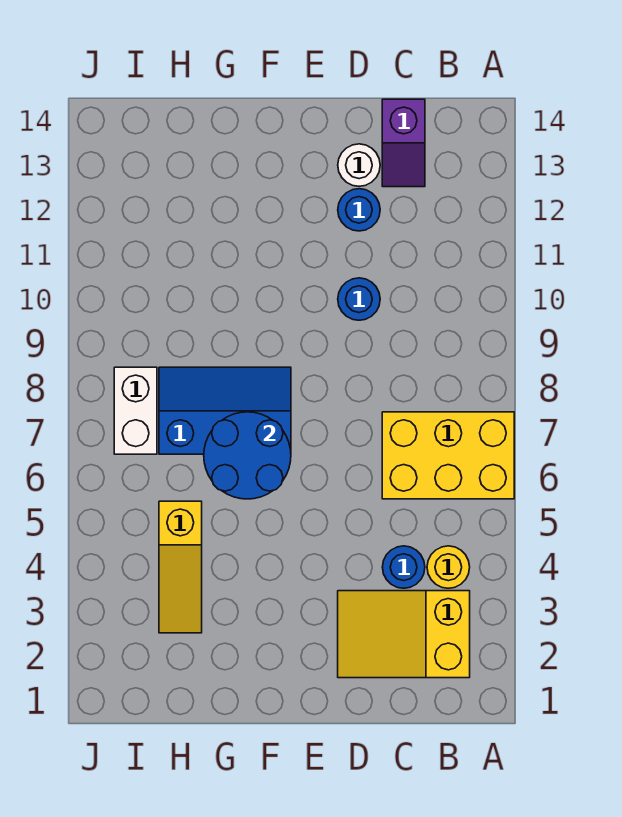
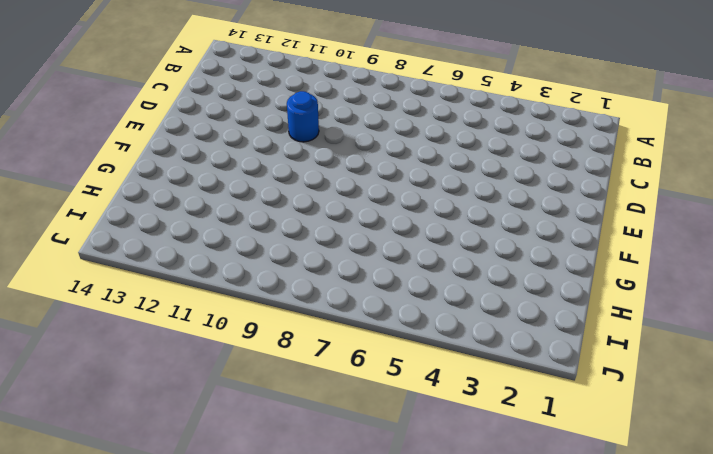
none -> yellow brick A6:C7 level 1
none -> yellow slope B2:D3 level 1 top B
none -> yellow round brick B4 level 1

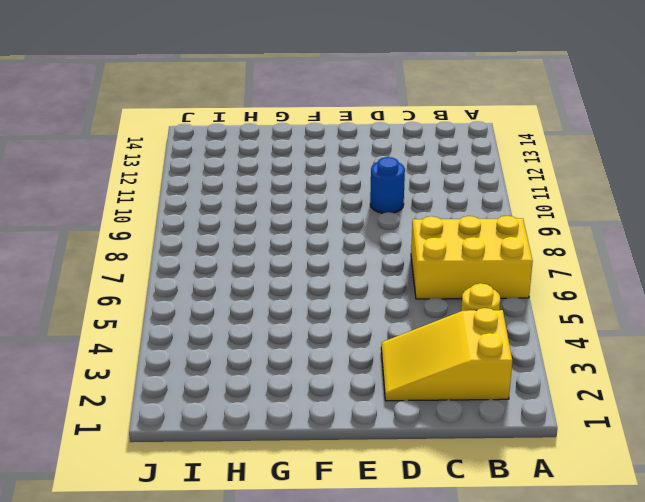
none -> blue round brick C4 level 1
none -> purple slope C13:C14 level 1 top 14
none -> blue round brick D12 level 1

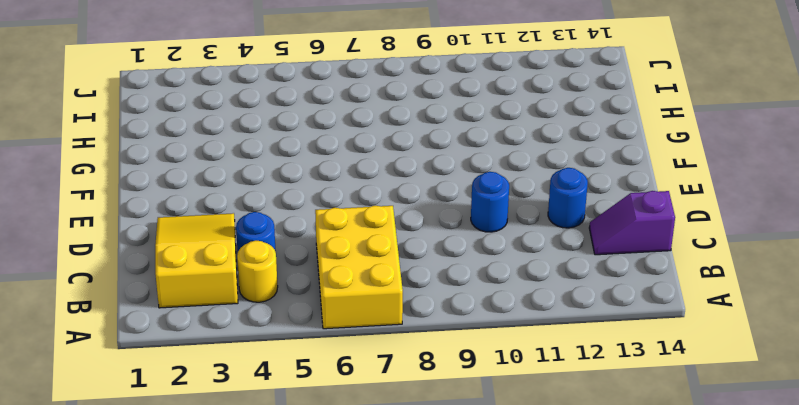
none -> white round brick D13 level 1
none -> blue slope F7:H8 level 1 top 7
none -> yellow slope H3:H5 level 1 top 5

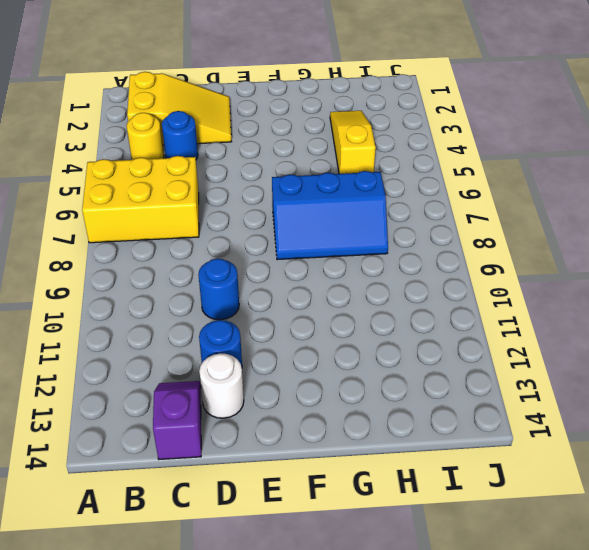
none -> white brick I7:I8 level 1
none -> blue round brick F6:G7 level 2

